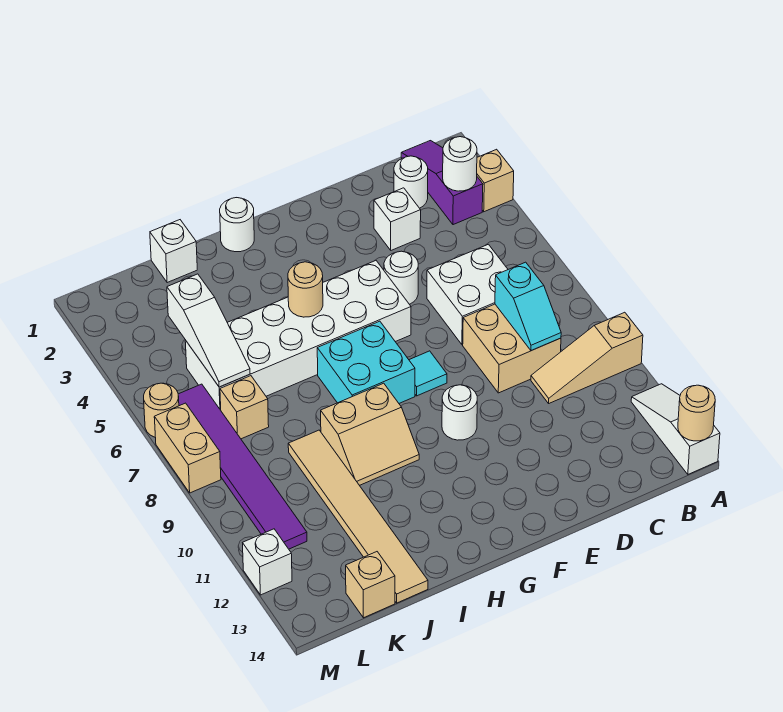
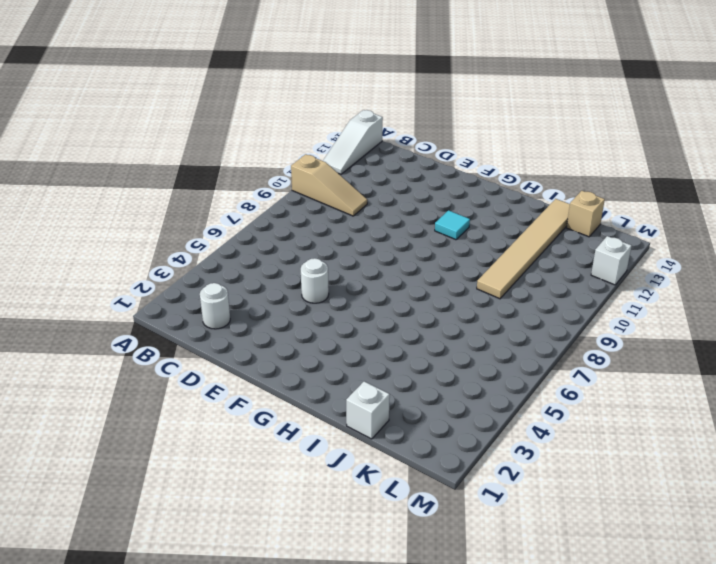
cyan tile G11 level 1 -> cyan tile F8 level 1
none -> tan brick A3 level 1
none -> purple slope B1:B3 level 1 top 3
none -> white brick C6:D7 level 1

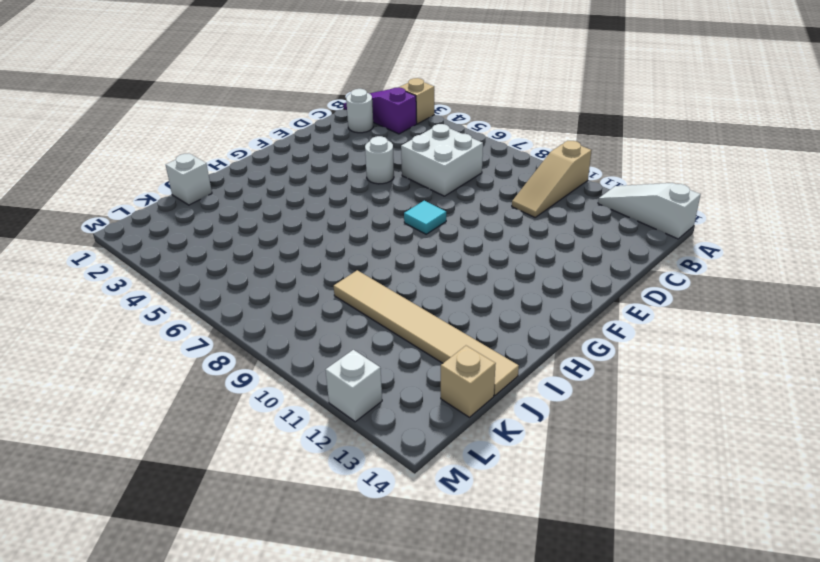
none -> tan brick C8:D9 level 1
none -> white brick D3 level 1
none -> white brick F5:K6 level 1

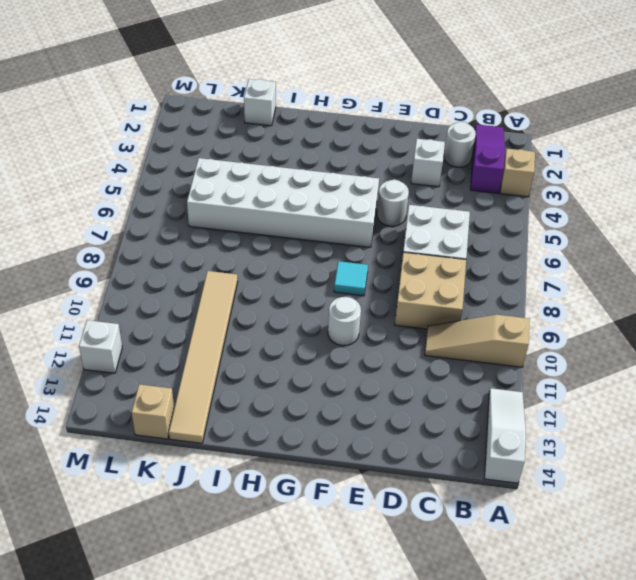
none -> cyan brick G7:H8 level 1
none -> white round brick H1 level 1
none -> tan slope H9:I10 level 1 top 9

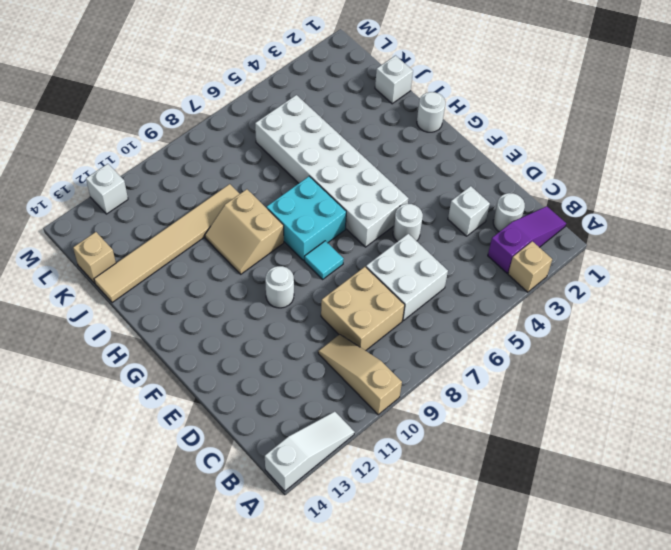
none -> tan brick K7 level 1
none -> purple tile L6:L11 level 1
none -> tan round brick M6 level 1

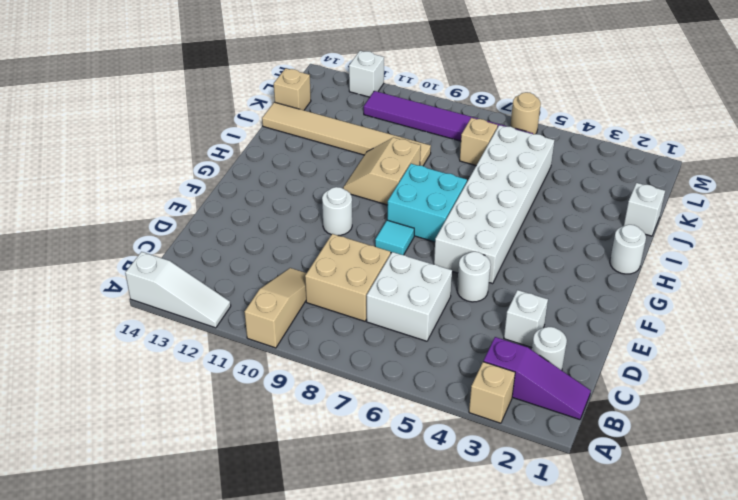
none -> tan brick M7:M8 level 1
none -> tan round brick A14 level 2
none -> white round brick B3 level 2

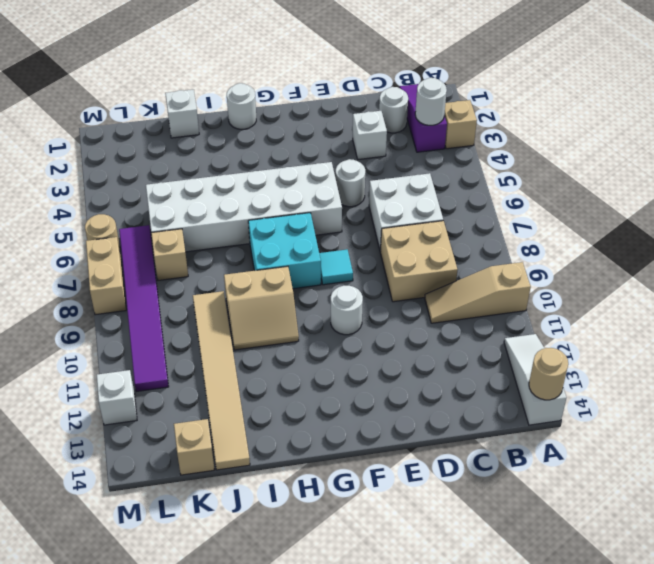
none -> cyan slope C8:C9 level 2 top 8
none -> tan round brick H5 level 2
none -> white slope K4:K6 level 2 top 4

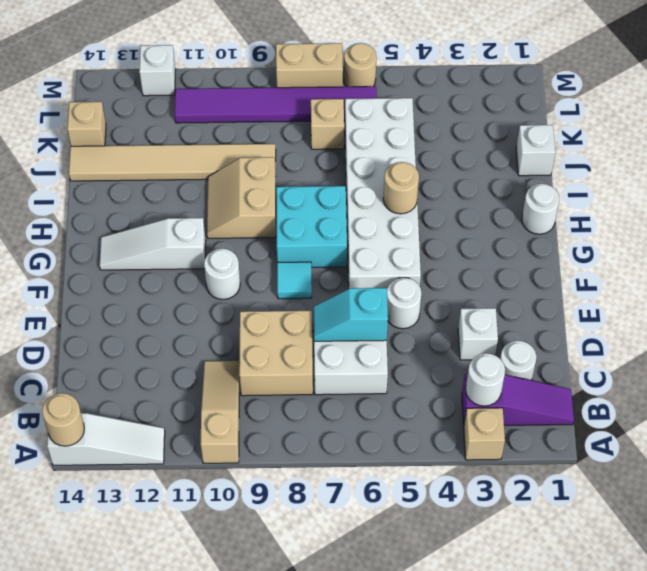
cyan slope D6:D7 level 2 top 6 -> cyan slope C8:C9 level 2 top 8
white slope G11:G13 level 1 top 11 -> white slope K4:K6 level 2 top 4

